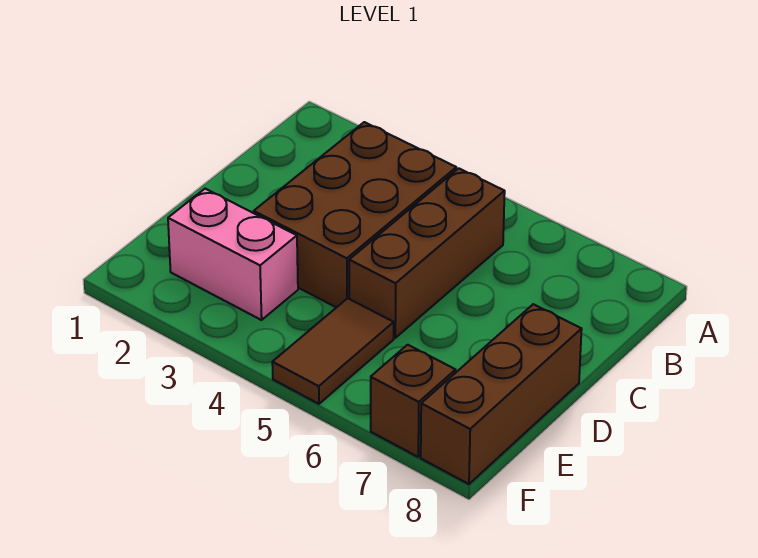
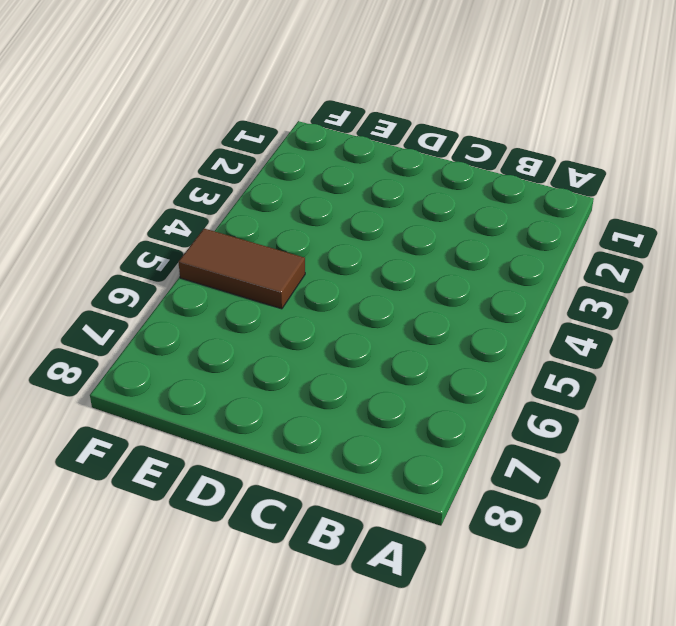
none -> brown brick B3:D4 level 1
none -> brown brick B5:D5 level 1

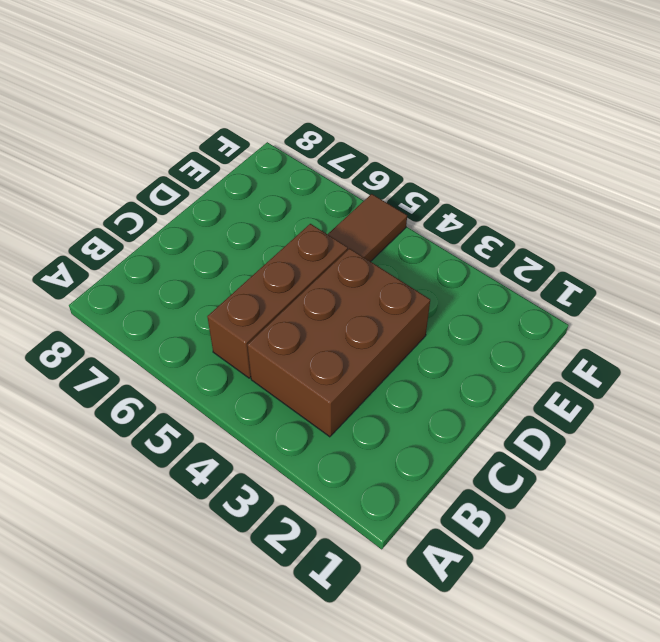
none -> brown brick D8:F8 level 1
none -> pink brick E2:E3 level 1

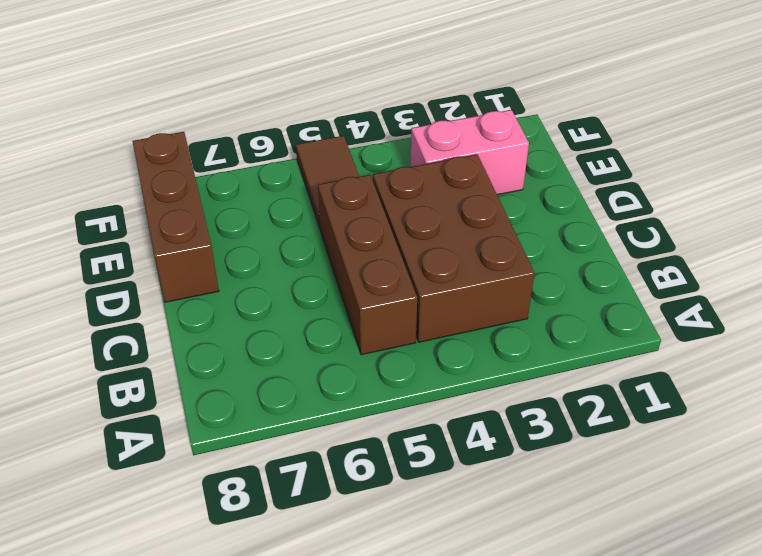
none -> brown brick F7 level 1

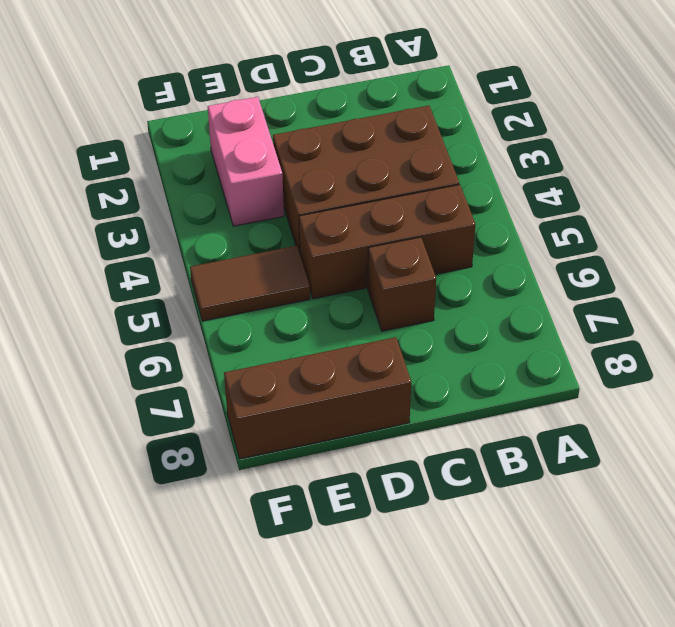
brown brick C6 level 1 -> brown brick F7 level 1

